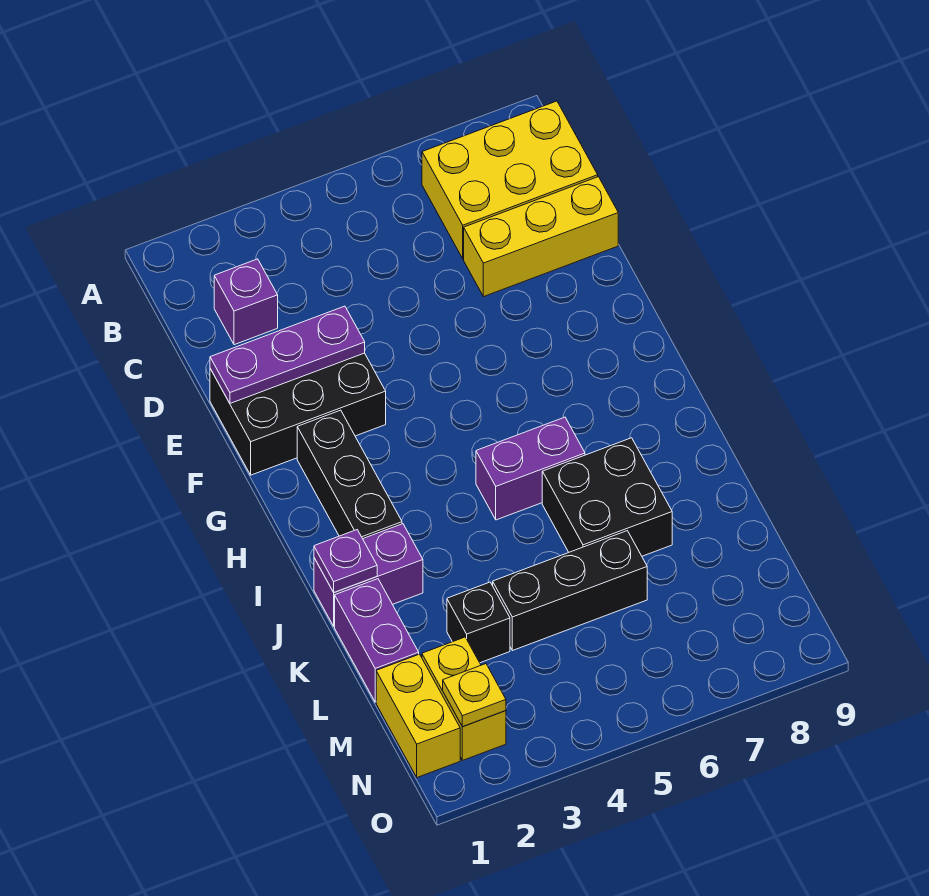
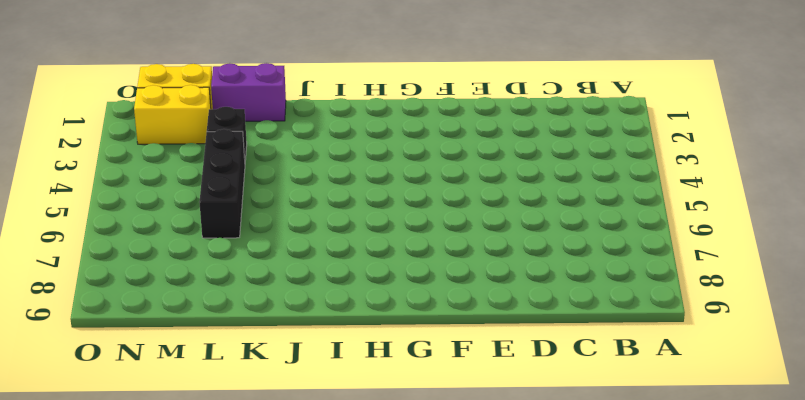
none -> yellow brick B7:C9 level 1
none -> purple brick C2 level 1
none -> yellow brick D7:D9 level 1

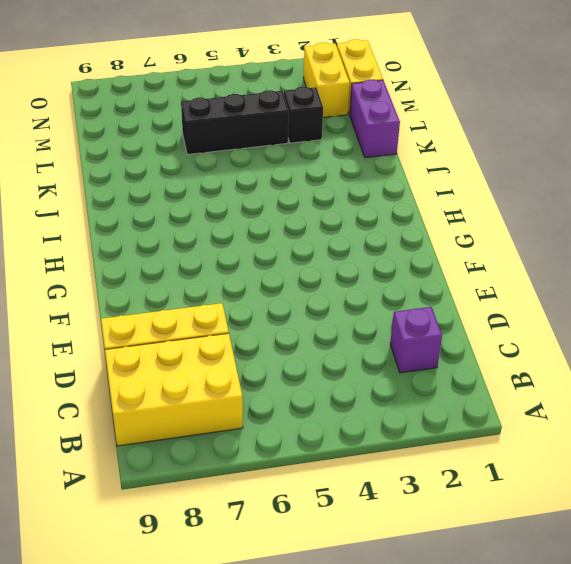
none -> black brick E1:F3 level 1
none -> black brick G2:I2 level 1
none -> purple brick I5:I6 level 1

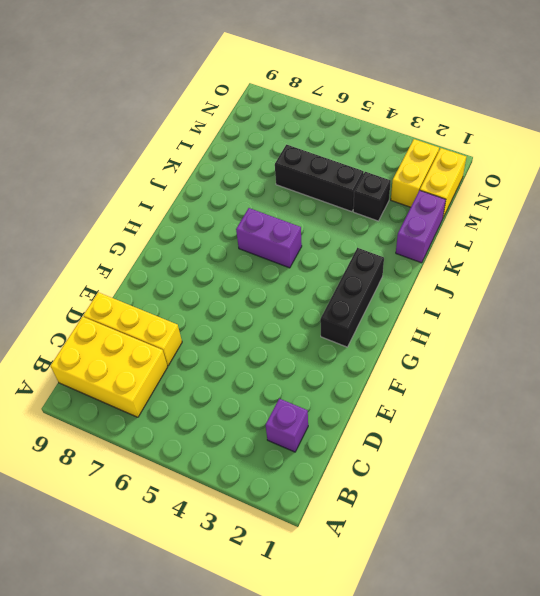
none -> black brick E1:F3 level 1
none -> purple brick J1:J2 level 1
none -> black brick J6:K7 level 1

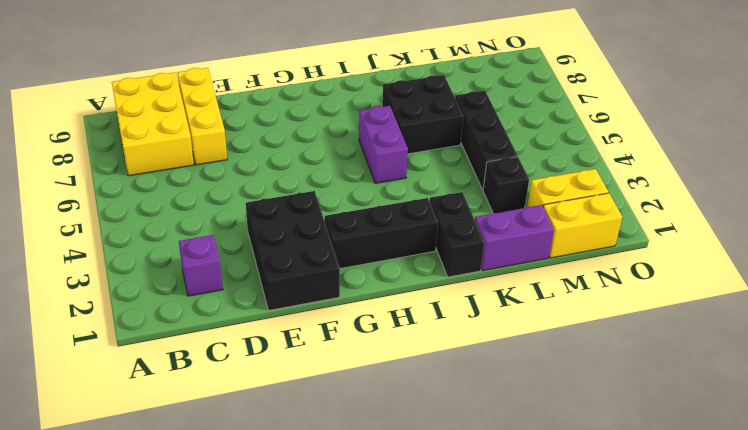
black brick J1:J2 level 1 -> purple brick J1:J2 level 1
none -> purple plate E1:E3 level 2
none -> purple plate J1 level 2
none -> yellow plate N2 level 2

